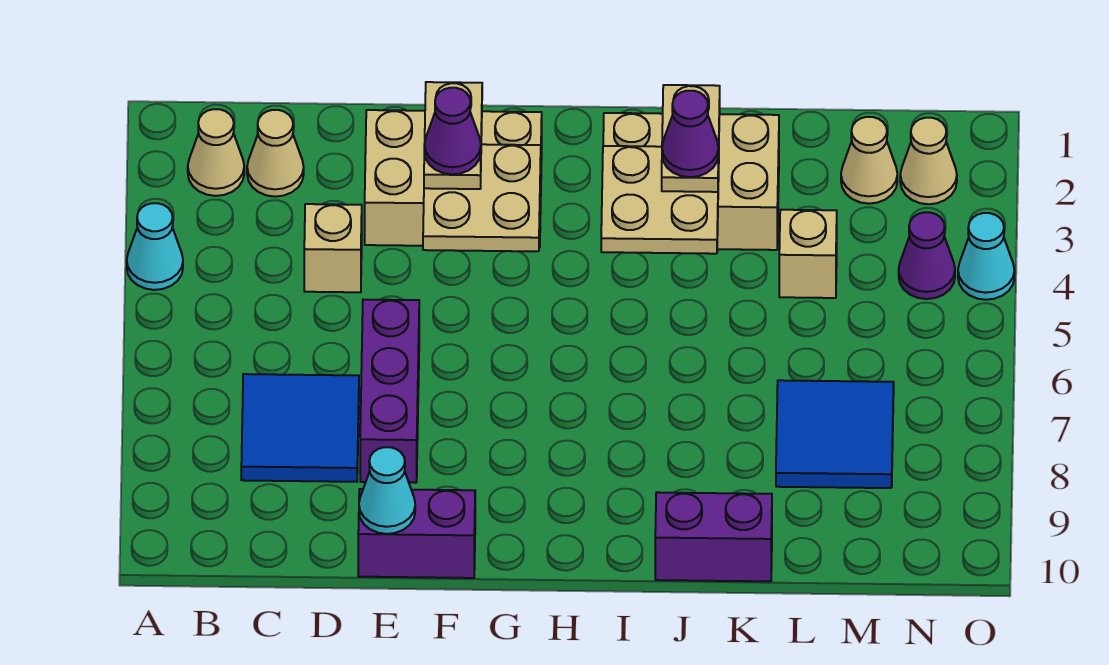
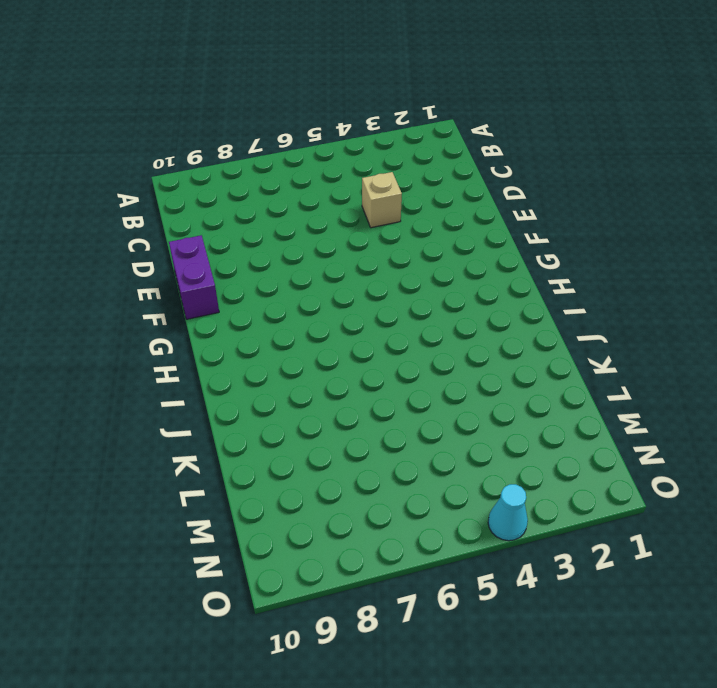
none -> cyan cone A4 level 1
none -> tan cone B2 level 1
none -> tan cone C2 level 1

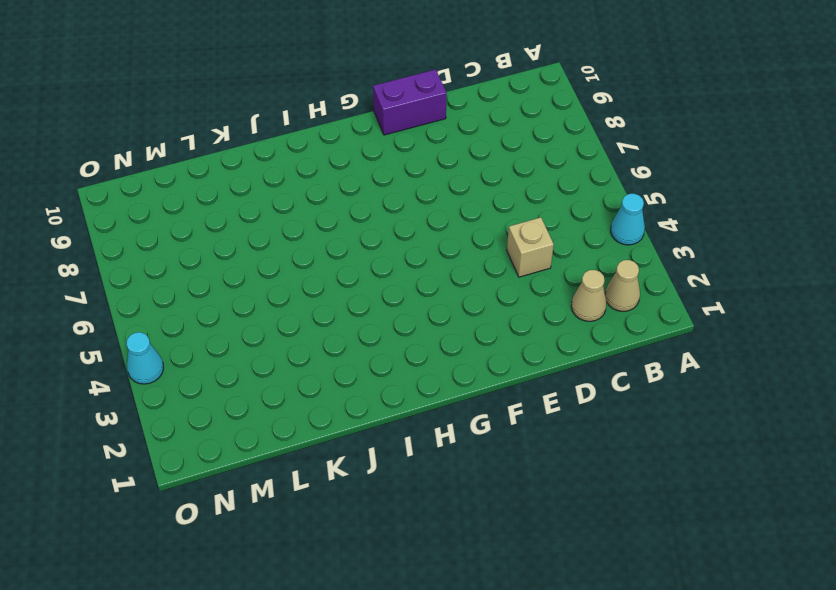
none -> blue tile C7:D8 level 1
none -> tan brick E2:G3 level 1
none -> purple brick E6:E8 level 1

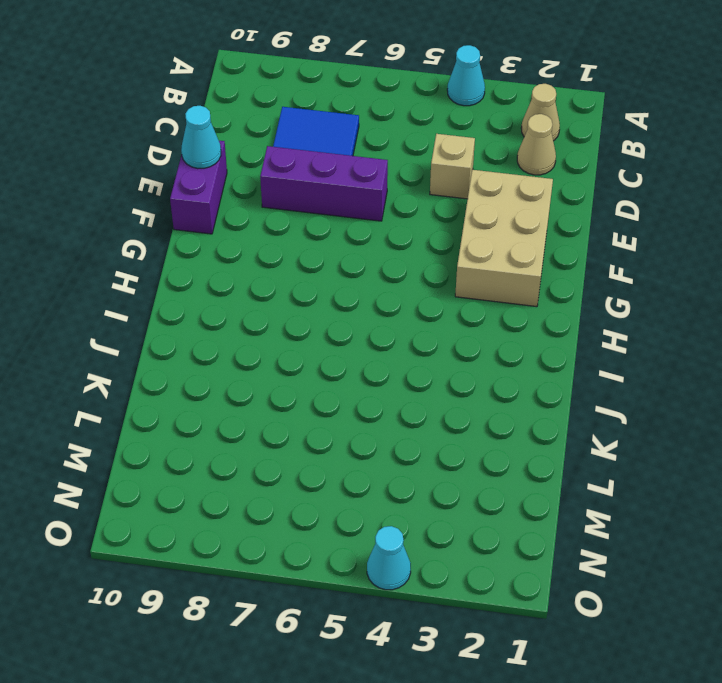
none -> tan brick I2:K3 level 1
none -> purple brick J10:K10 level 1
none -> tan brick L4 level 1

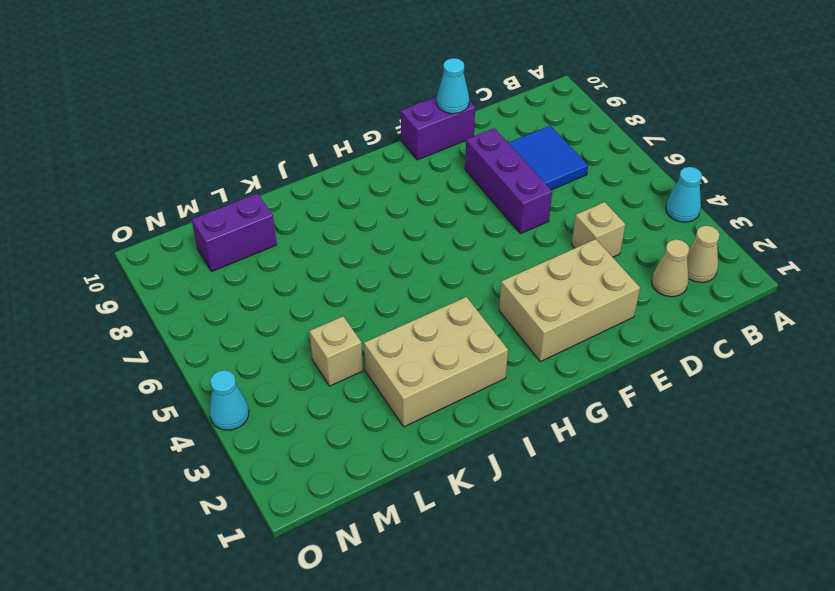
purple brick L9:M9 level 1 -> purple brick J10:K10 level 1
none -> blue tile L7:M8 level 1
none -> tan cone M2 level 1
none -> tan cone N2 level 1

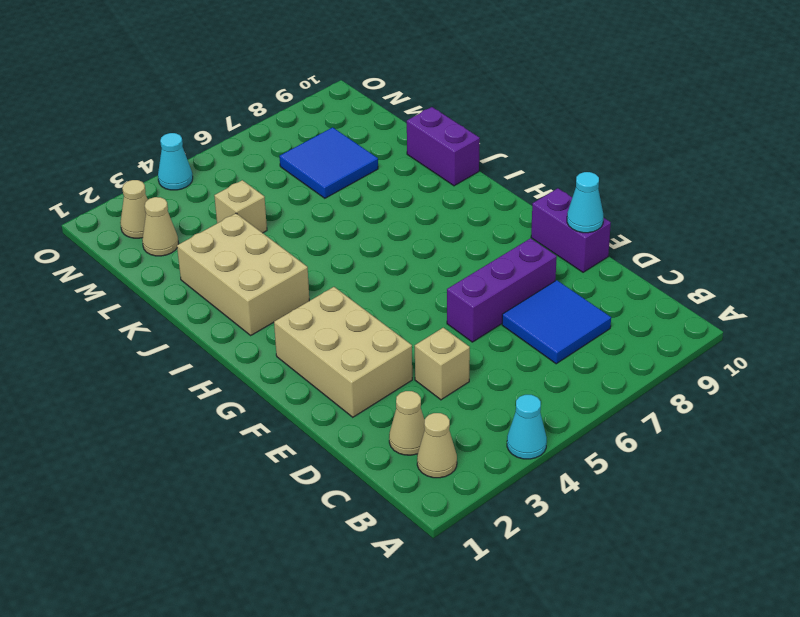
none -> purple cone N4 level 1
none -> tan plate F3:G4 level 2
none -> tan plate I3:J4 level 2

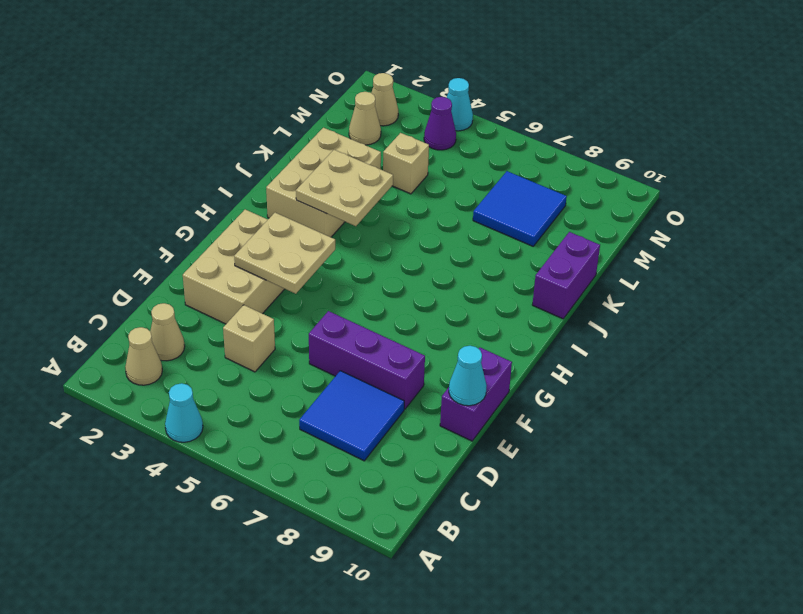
none -> tan plate F2:F3 level 3
none -> tan plate J2:J3 level 3
none -> purple cone F3 level 4

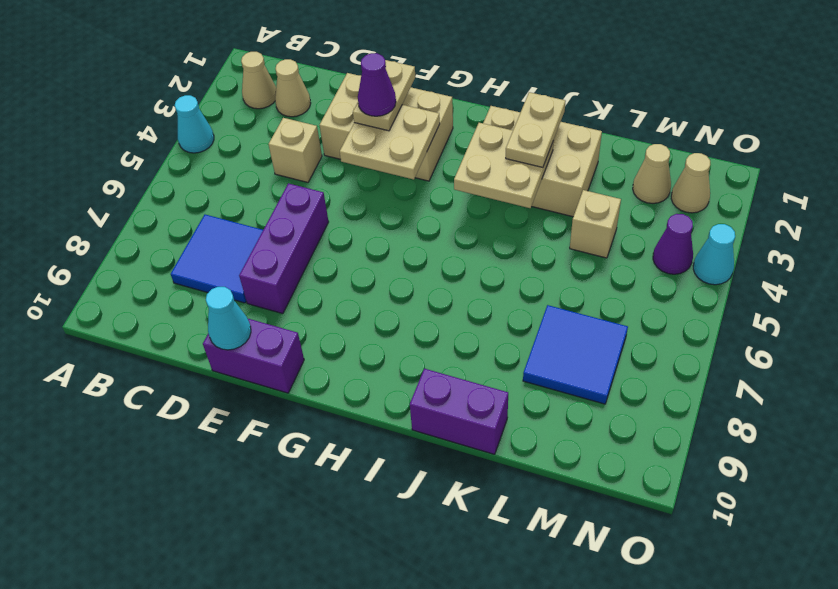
none -> purple cone J3 level 4

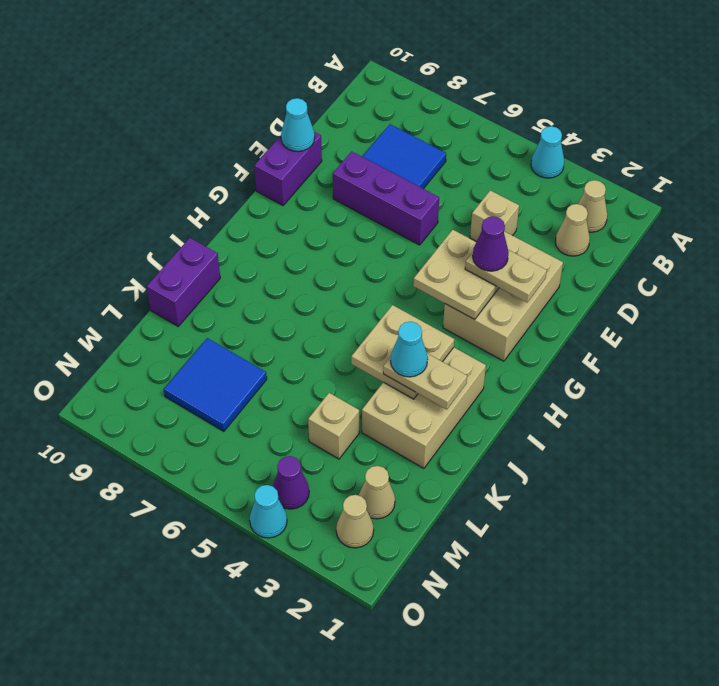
cyan cone J3 level 4 -> purple cone J3 level 4

